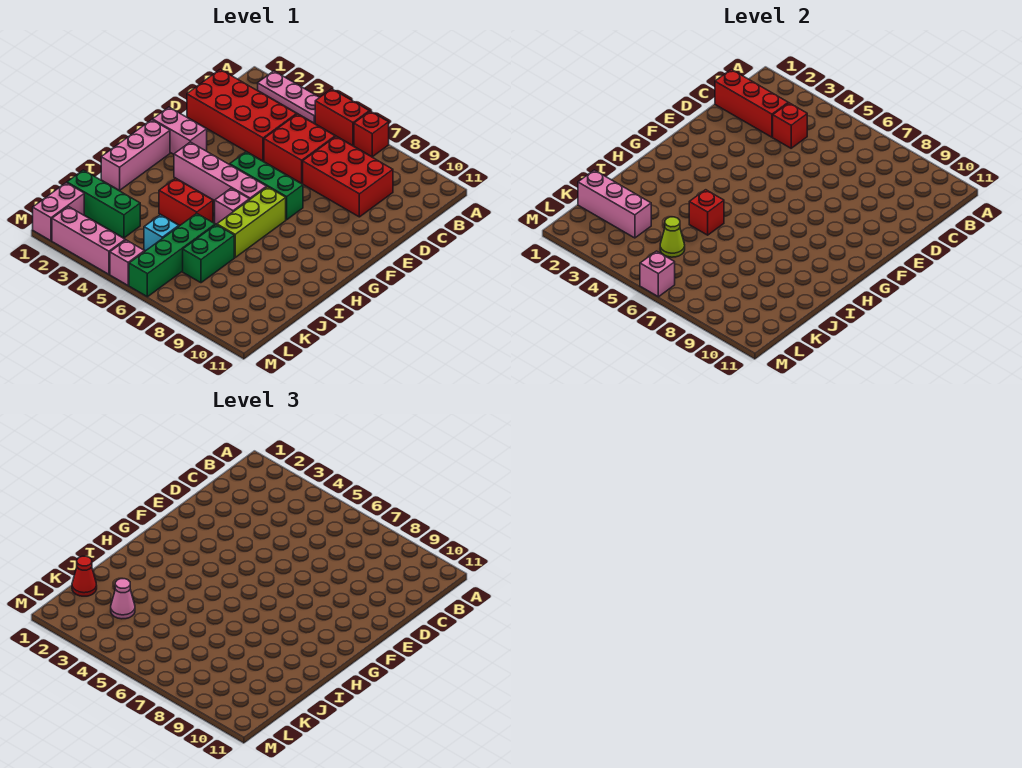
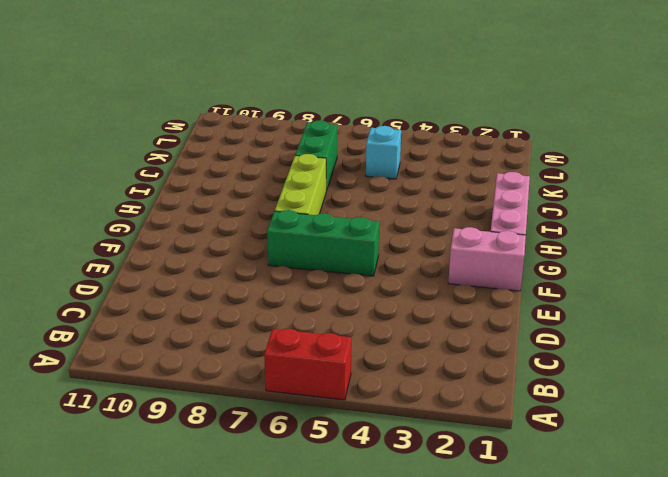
none -> pink plate A2:A4 level 1
none -> red brick A7 level 1
none -> red brick C1:D4 level 1

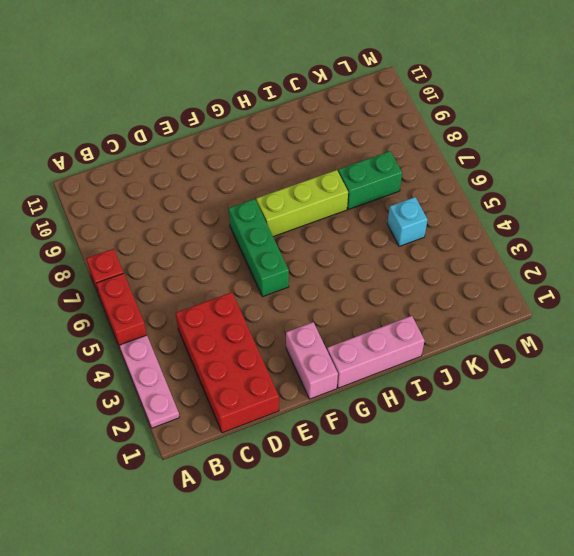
none -> red brick C5:D6 level 1
none -> red brick C7:D9 level 1
none -> pink brick G3:G6 level 1

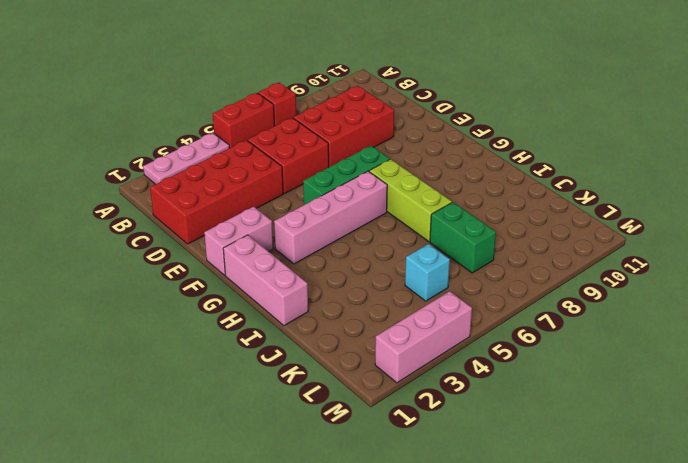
none -> pink brick H6 level 1
none -> red brick I4:I5 level 1
none -> green brick J6:M6 level 1

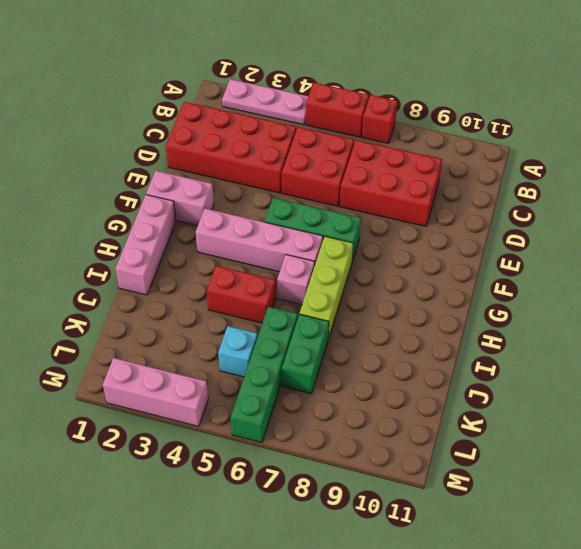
none -> green brick K1:K3 level 1
none -> pink brick L1:M1 level 1
none -> pink brick M5 level 1

